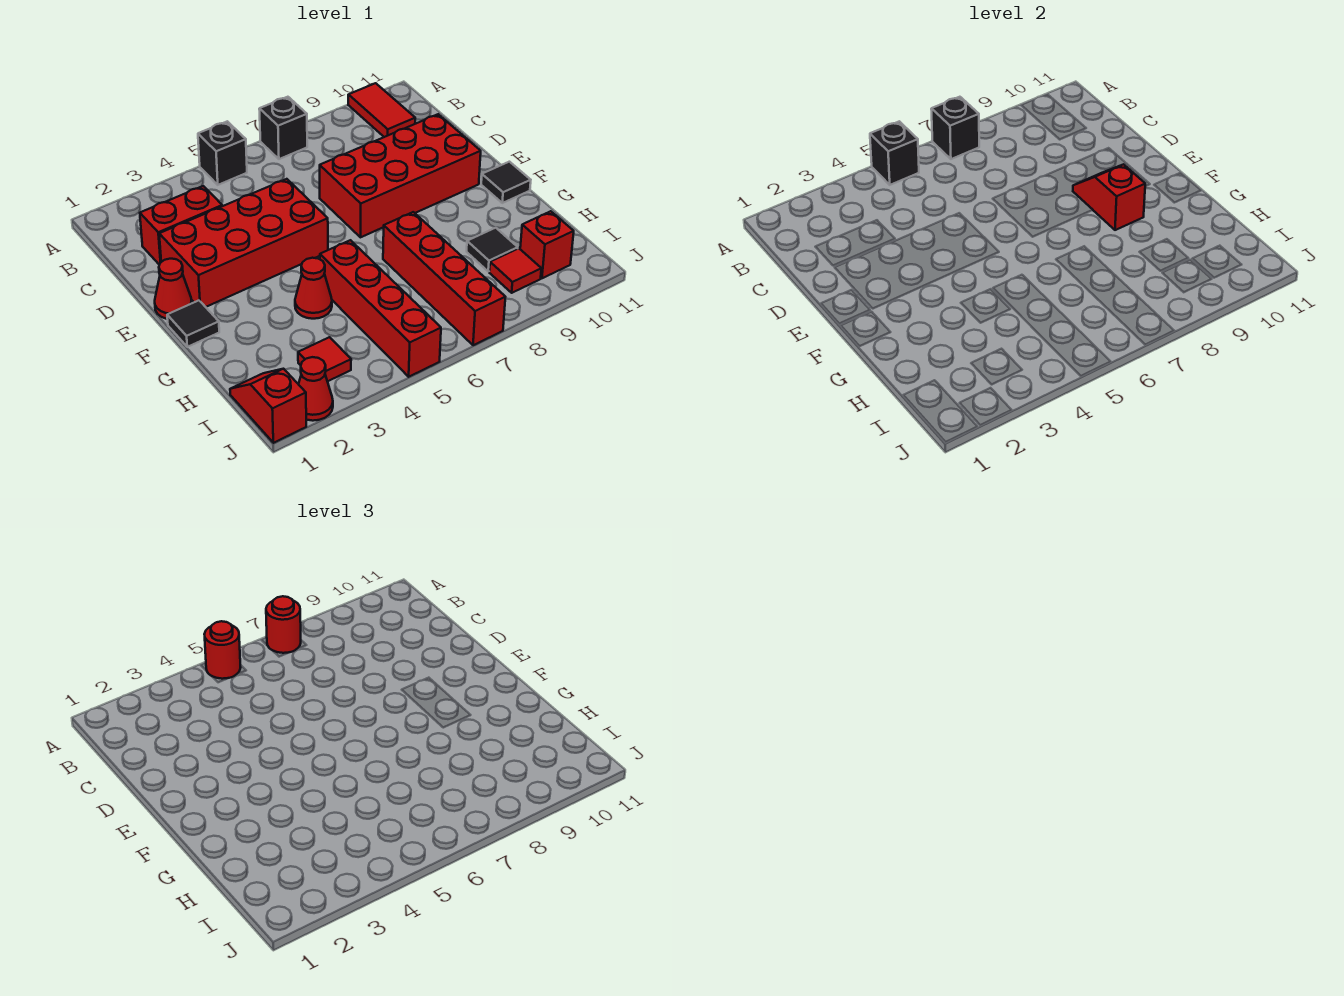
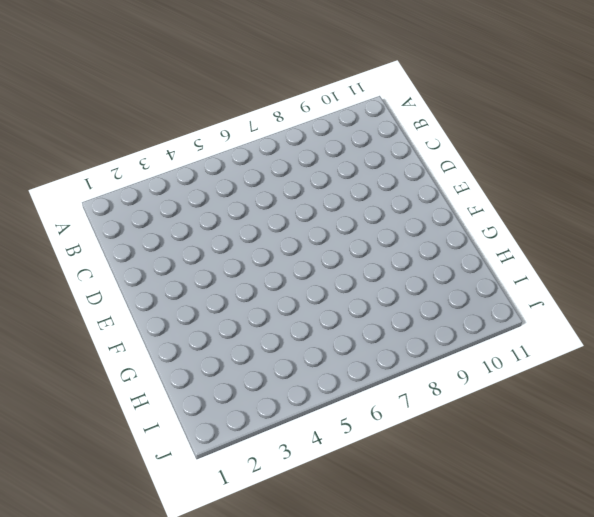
none -> black brick A5 level 1
none -> black brick A7 level 1
none -> red tile A10:B10 level 1

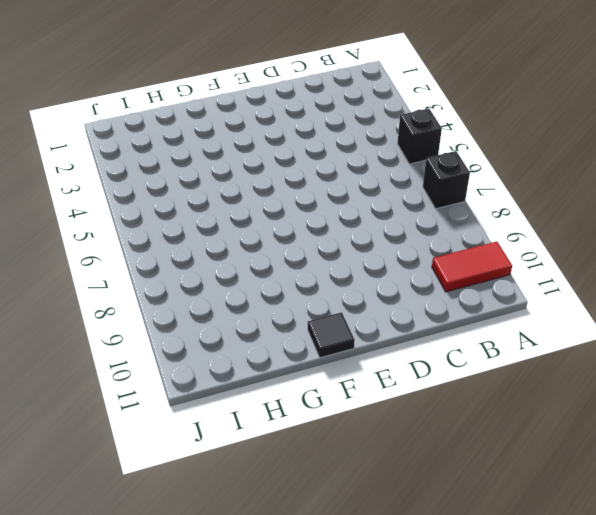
none -> red brick C2:C3 level 1
none -> red brick D2:E5 level 1
none -> red brick D7:E10 level 1

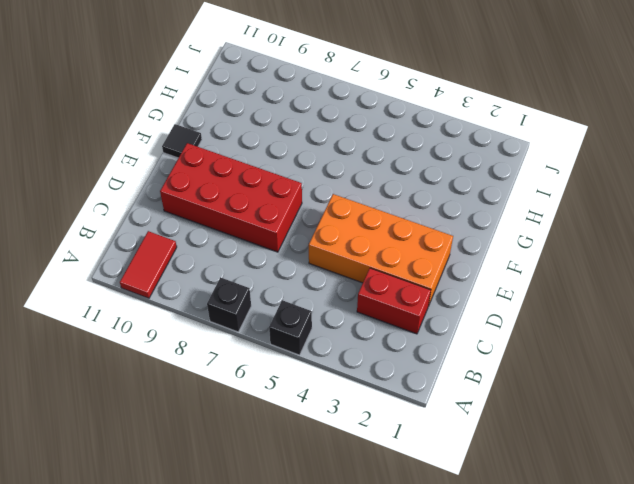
orange brick D2:E5 level 1 -> red brick D2:E5 level 1
none -> red cone E1 level 1
none -> black tile F1 level 1
none -> red cone G4 level 1

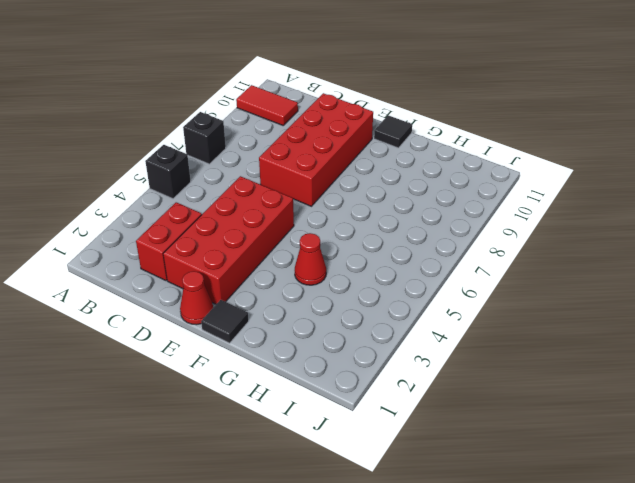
none -> red brick G5:J5 level 1
none -> red brick G7:J7 level 1
none -> black tile H9 level 1

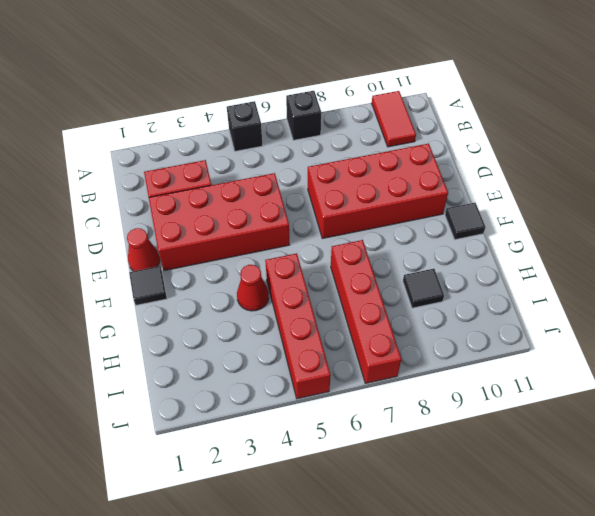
none -> red slope I1:J1 level 1 top J
none -> red tile I3 level 1
none -> red tile I9 level 1

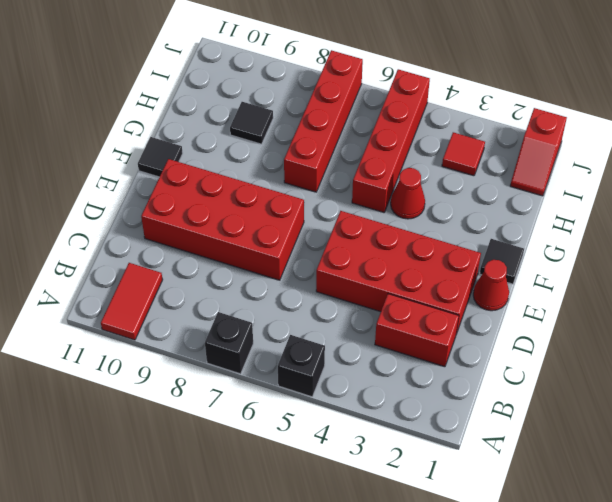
none -> red tile I9 level 1
none -> red brick I10 level 1
none -> red cone J2 level 1

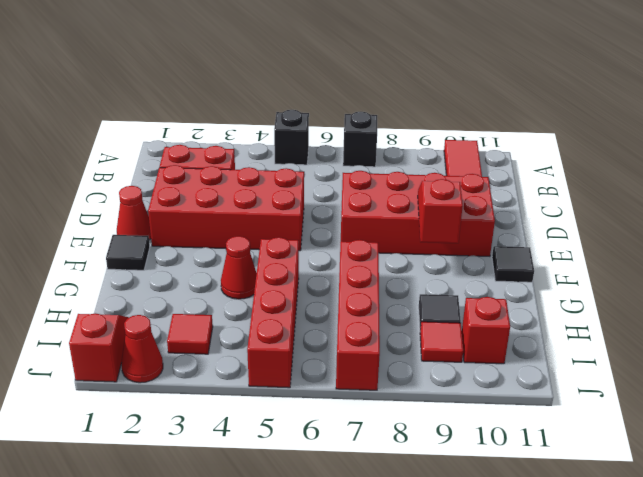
none -> black brick A5 level 2
none -> black brick A7 level 2
none -> red round brick A5 level 3

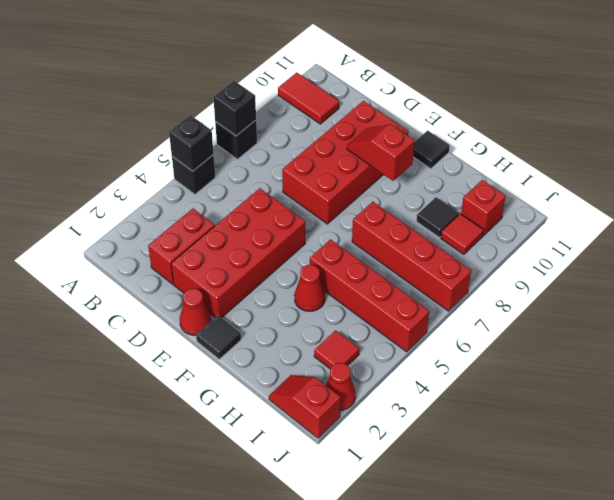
none -> red round brick A5 level 3
none -> red round brick A7 level 3

